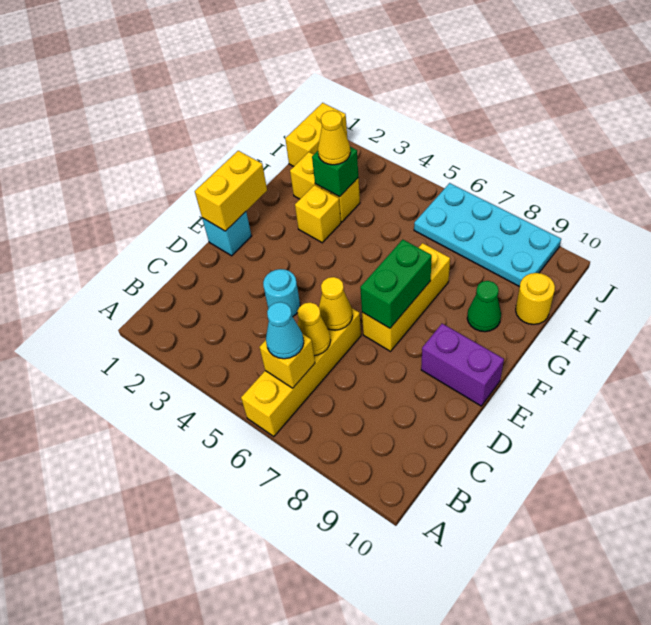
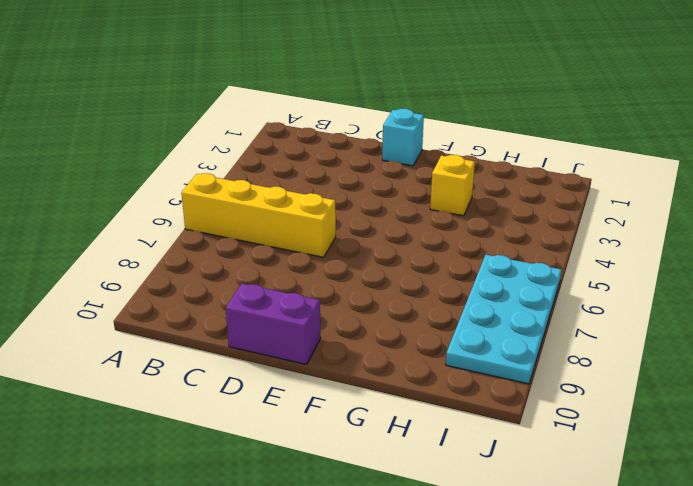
purple brick D10:E10 level 1 -> purple brick E9:E10 level 1
none -> cyan round brick D4 level 1
none -> yellow brick E7:G7 level 1
none -> green cone G9 level 1

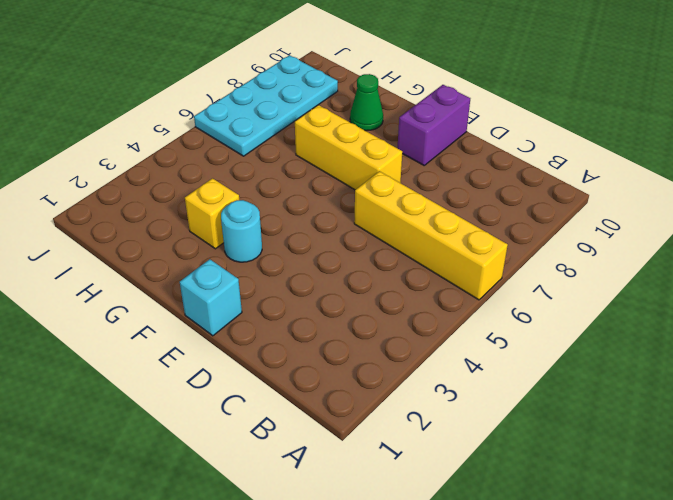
cyan round brick F3 level 1 -> cyan round brick D4 level 1
none -> yellow brick H2:H3 level 1
none -> yellow round brick H10 level 1
none -> yellow brick I1:J1 level 1

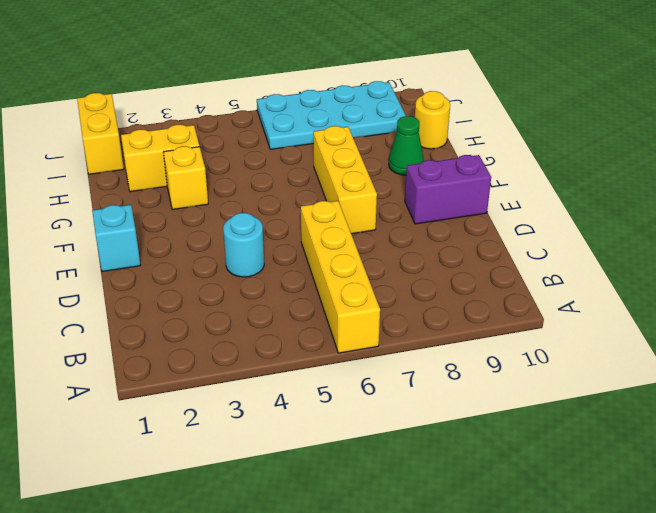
none -> yellow brick B6 level 2
none -> yellow cone C6 level 2
none -> yellow cone D6 level 2

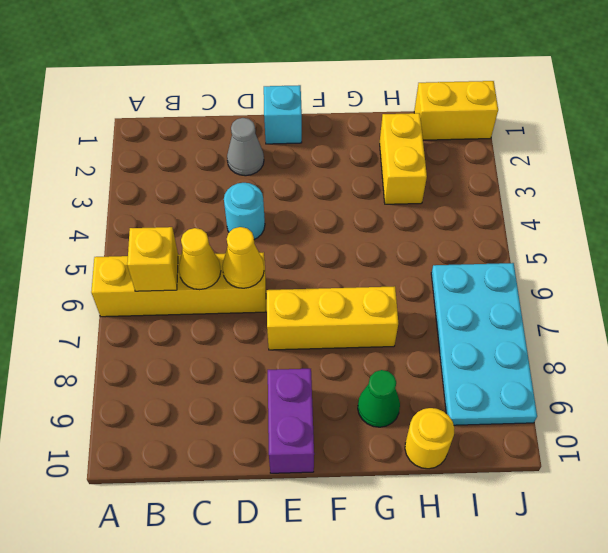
grey cone D2 level 1 -> none
none -> yellow brick G3 level 1
none -> yellow brick E1:F1 level 2
none -> green brick E7:F7 level 2

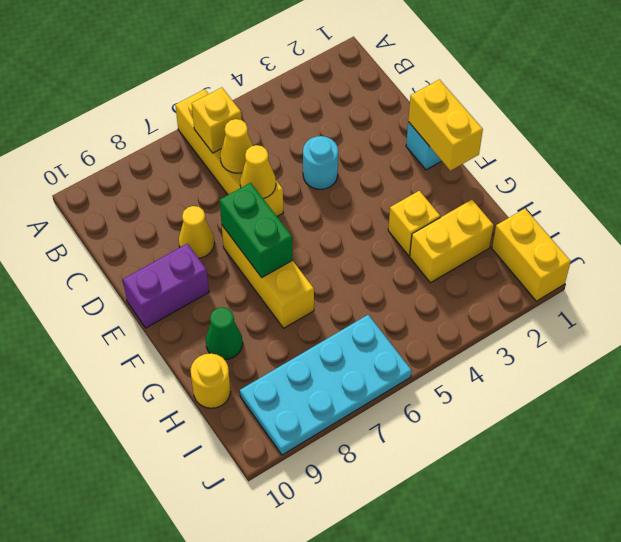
yellow cone D8 level 1 -> yellow cone H3 level 3
none -> green brick H3 level 2
none -> cyan cone B6 level 3

